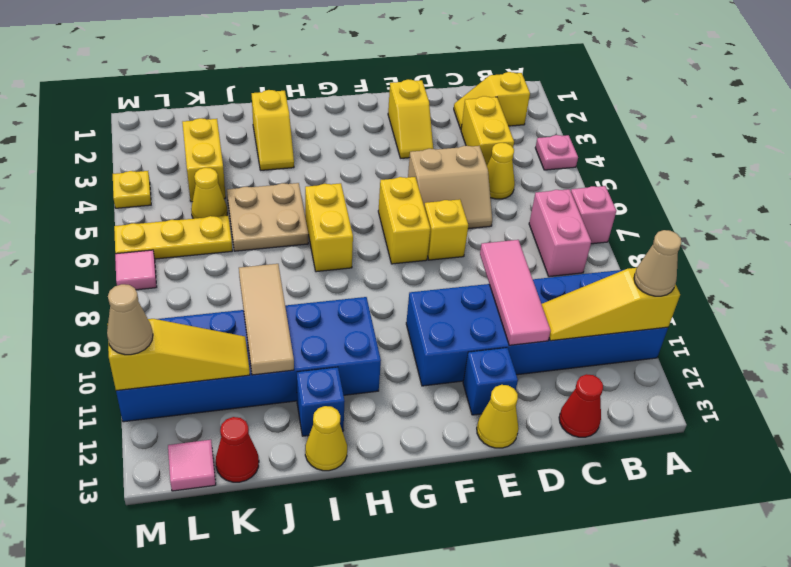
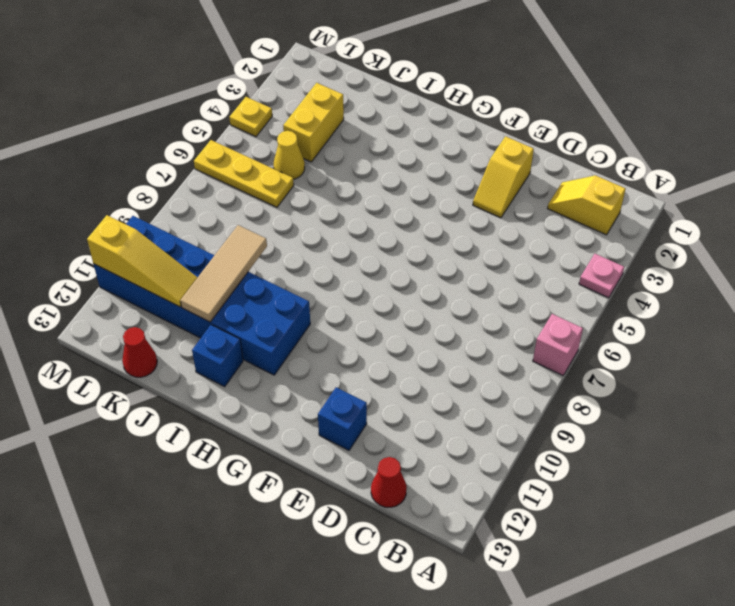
none -> blue brick A10:F11 level 1
none -> pink brick B7:B8 level 1
none -> yellow brick C3:C4 level 1
none -> yellow cone C5 level 1

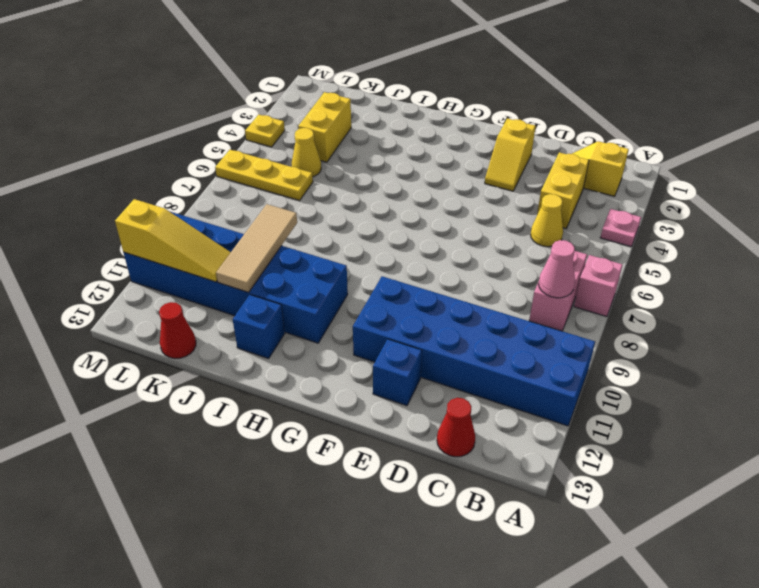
pink cone B8 level 2 -> none
none -> tan slope D5:E6 level 1 top 5
none -> yellow brick E7 level 1
none -> yellow cone E13 level 1
none -> yellow brick F6:F7 level 1

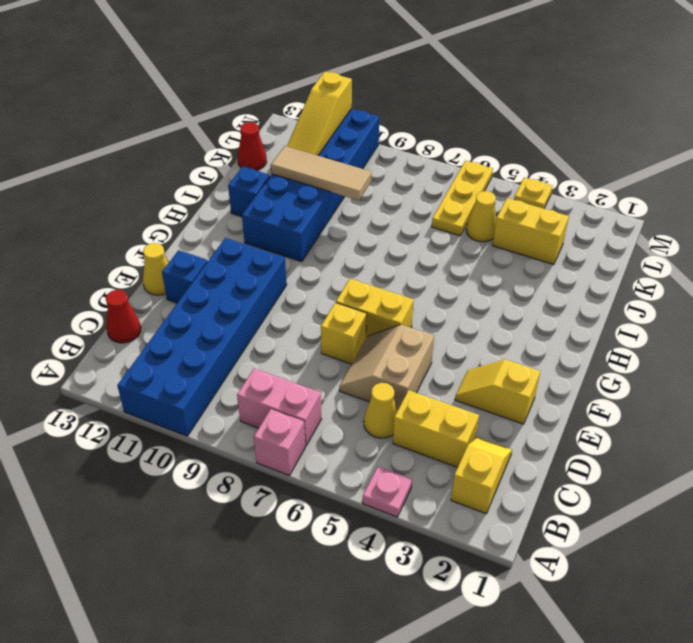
none -> yellow brick H6:H7 level 1
none -> yellow slope I2:I3 level 1 top 2
none -> tan plate I5:J6 level 1
none -> yellow cone I13 level 1

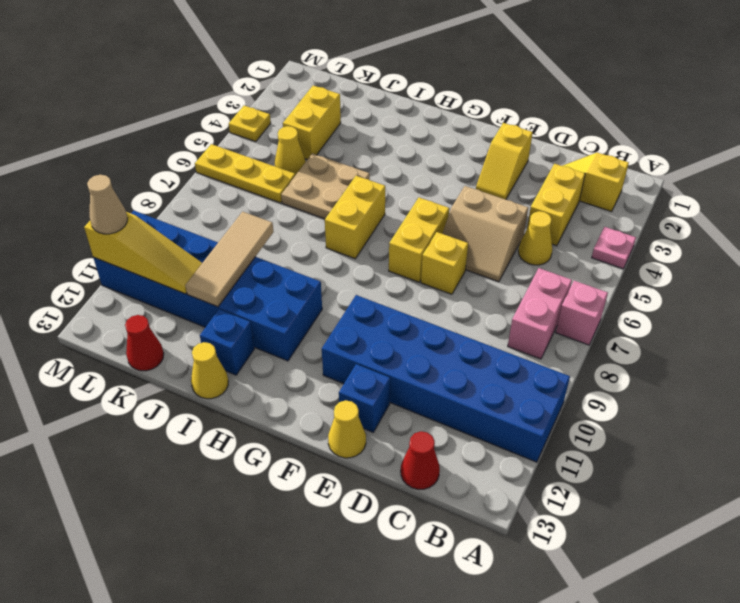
none -> yellow slope I2:I3 level 1 top 2
none -> pink tile L13 level 1
none -> pink tile M7 level 1
none -> yellow slope A11:C11 level 2 top A

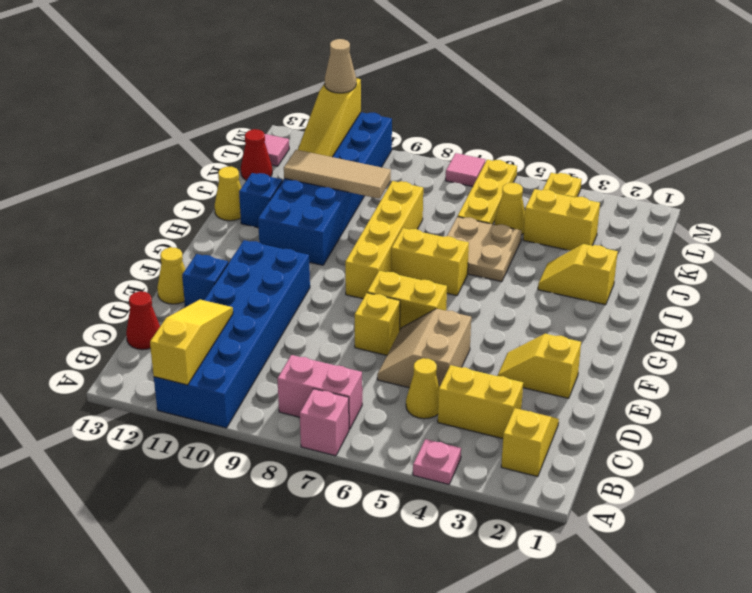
yellow brick G8:J8 level 1 -> none
none -> pink tile D9:D11 level 2
none -> tan cone A11 level 3

